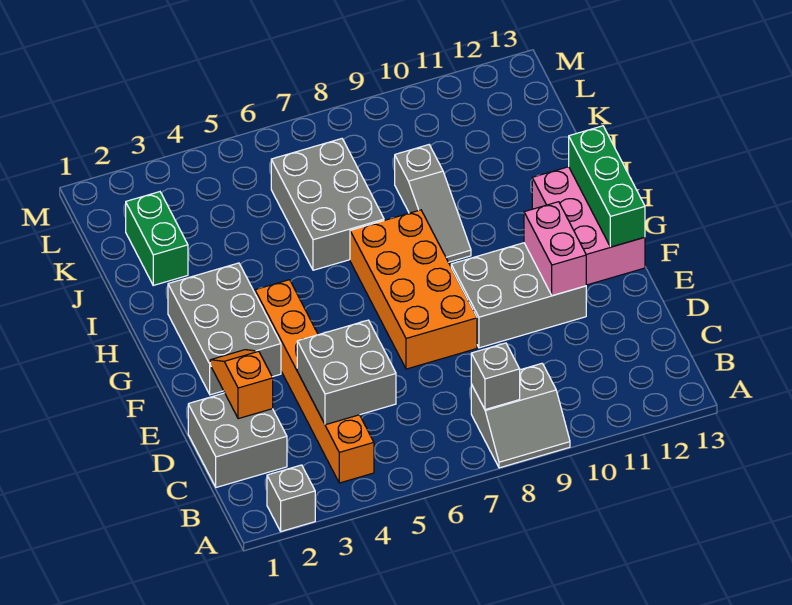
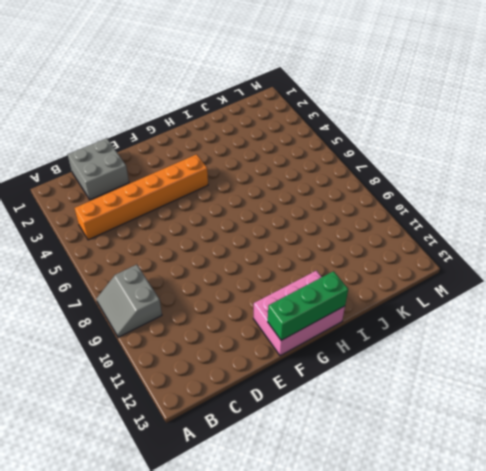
none -> grey brick A2 level 1
none -> orange brick E7:H8 level 1
none -> grey brick E9:F11 level 1

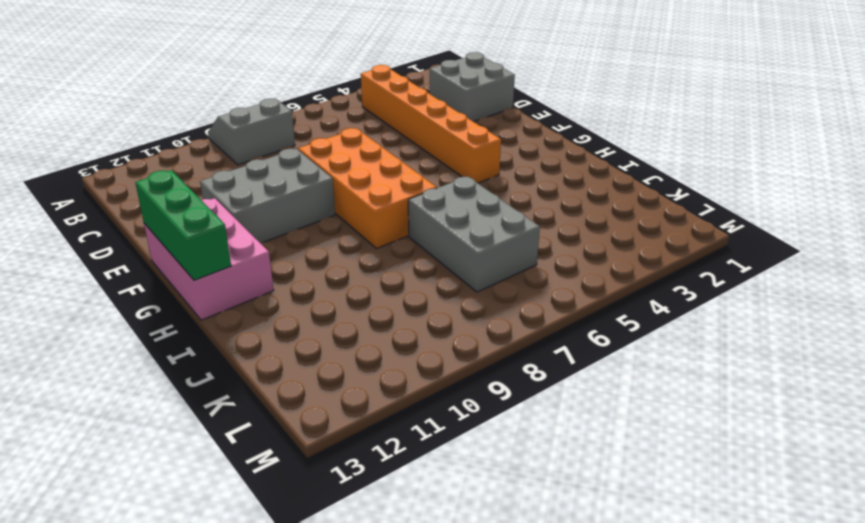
none -> grey brick A2 level 1
none -> grey brick F2:H3 level 1
none -> grey slope H9:J9 level 1 top J

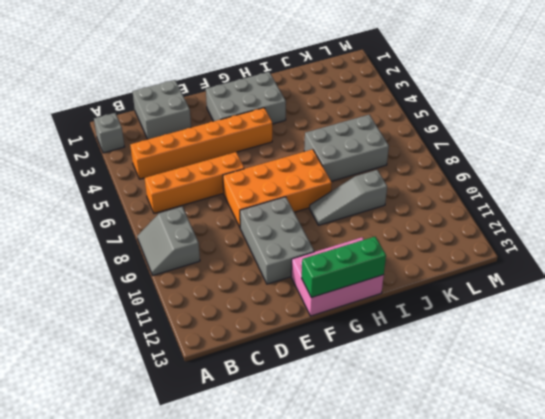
orange brick B6:E6 level 1 -> none
none -> green brick J2:K2 level 1
none -> grey brick B8 level 2
none -> grey brick C4:D5 level 2

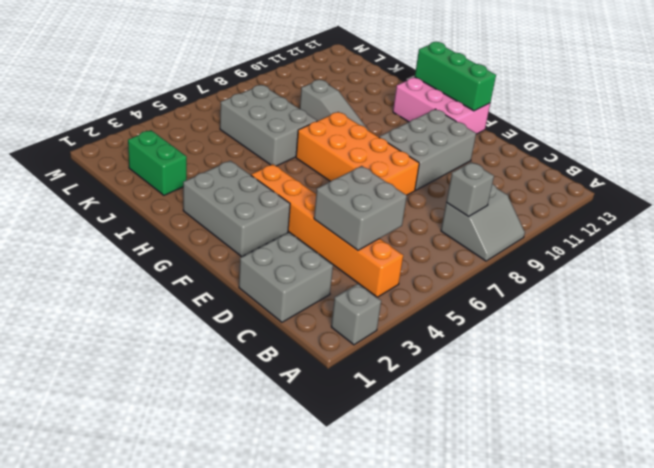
none -> orange slope D2:E2 level 2 top D
none -> pink brick E11:F11 level 2

